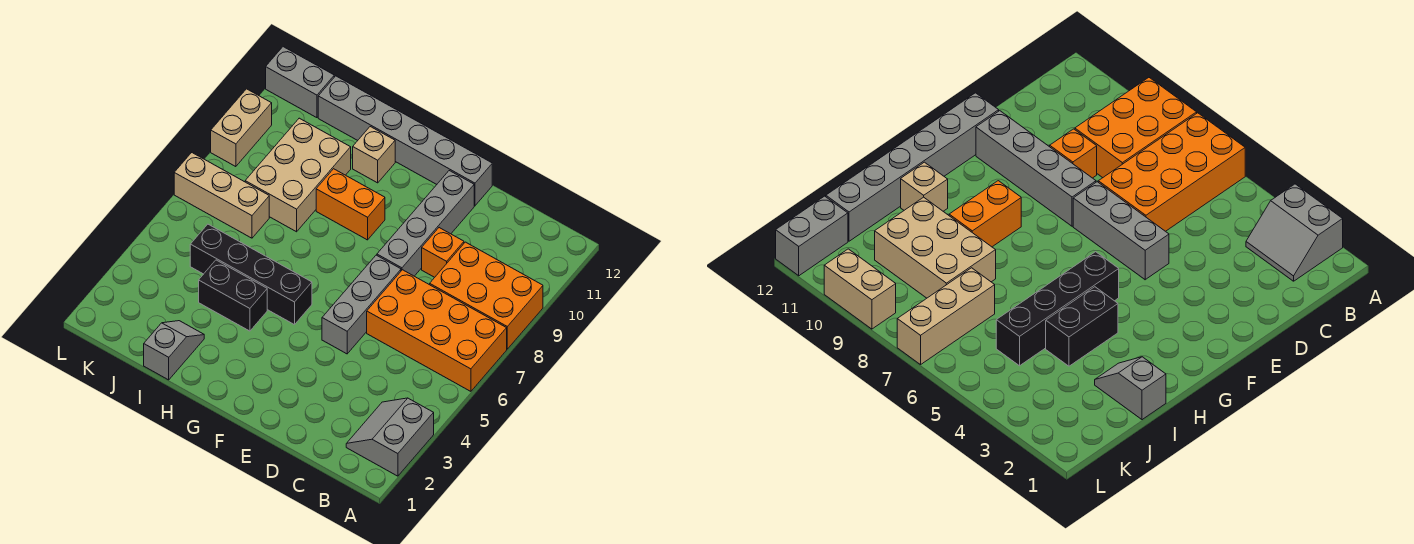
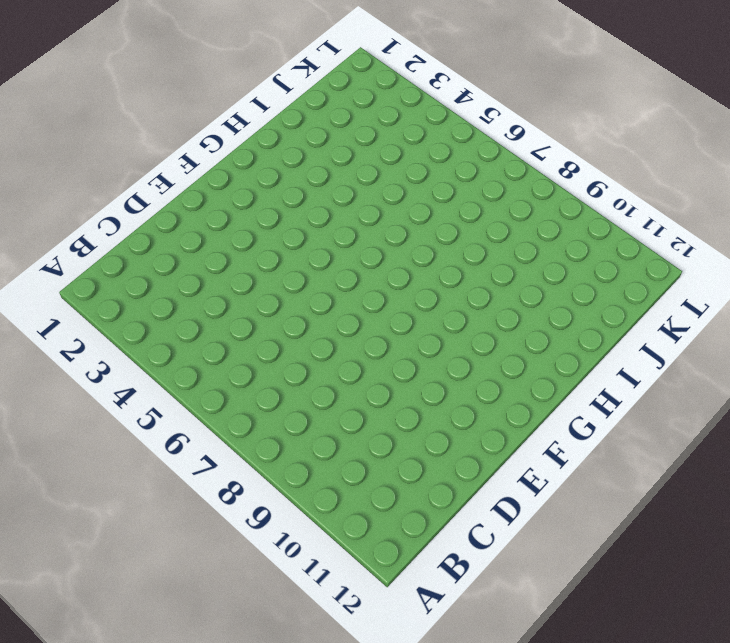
none -> grey slope A2:B3 level 1 top A
none -> orange brick A6:D7 level 1
none -> orange brick A8:C9 level 1

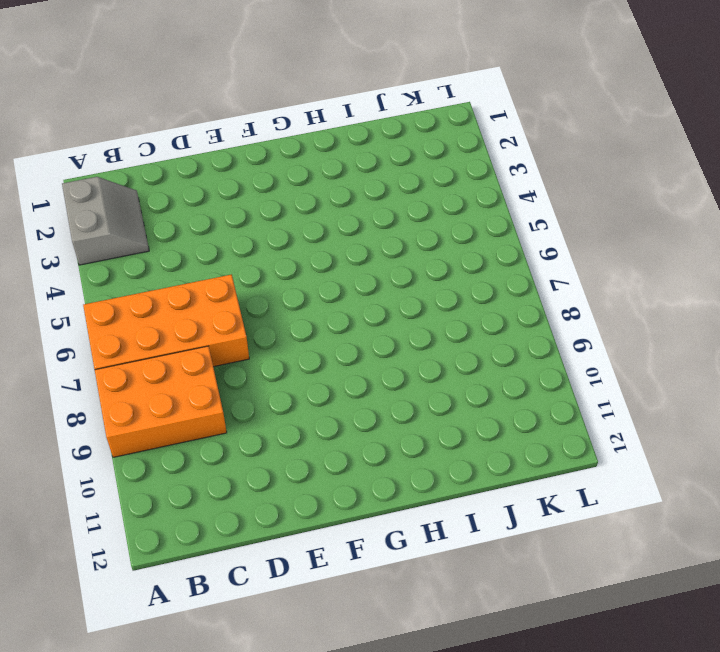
none -> orange brick D9 level 1
none -> grey brick E5:E7 level 1
none -> grey brick E8:E11 level 1

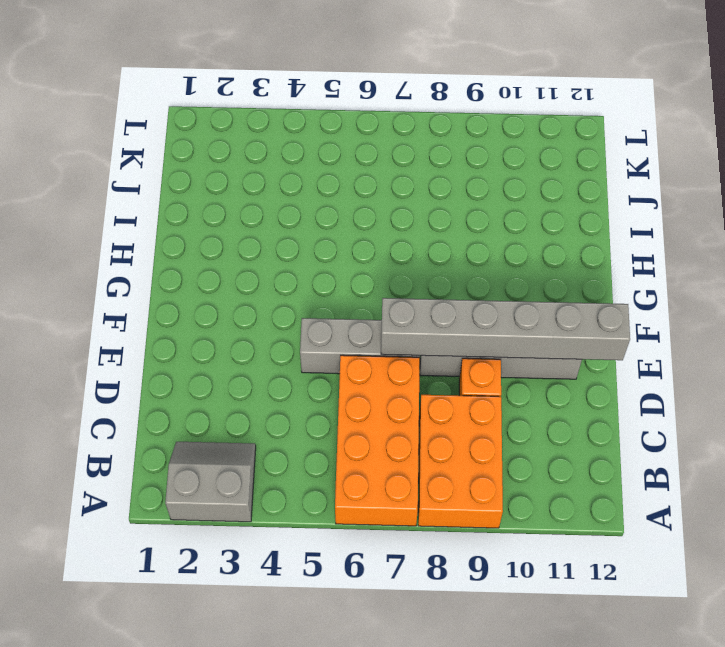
grey brick E7:E12 level 2 -> grey brick E12:J12 level 1
none -> black brick G5:J5 level 1
none -> orange brick G9:H9 level 1
none -> black brick H4:I4 level 1

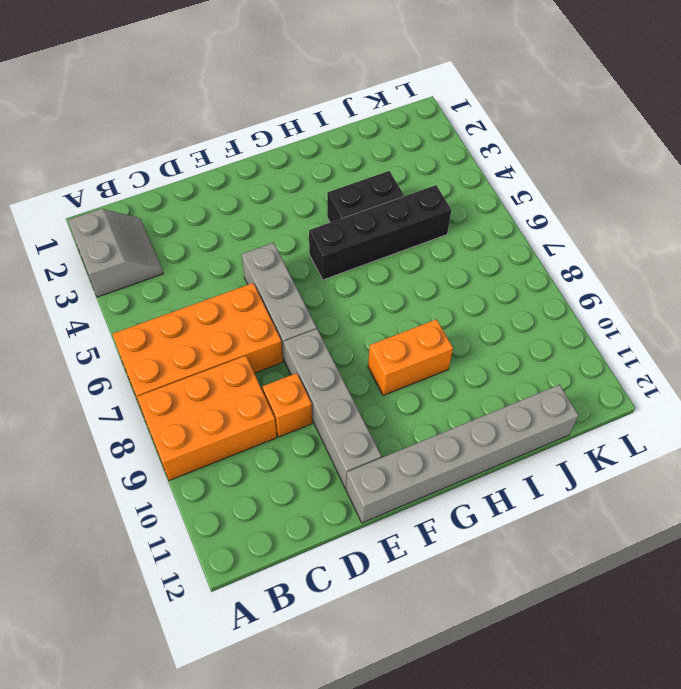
none -> tan brick H11 level 1
none -> grey slope I1:I2 level 1 top 1
none -> tan brick I8:J10 level 1

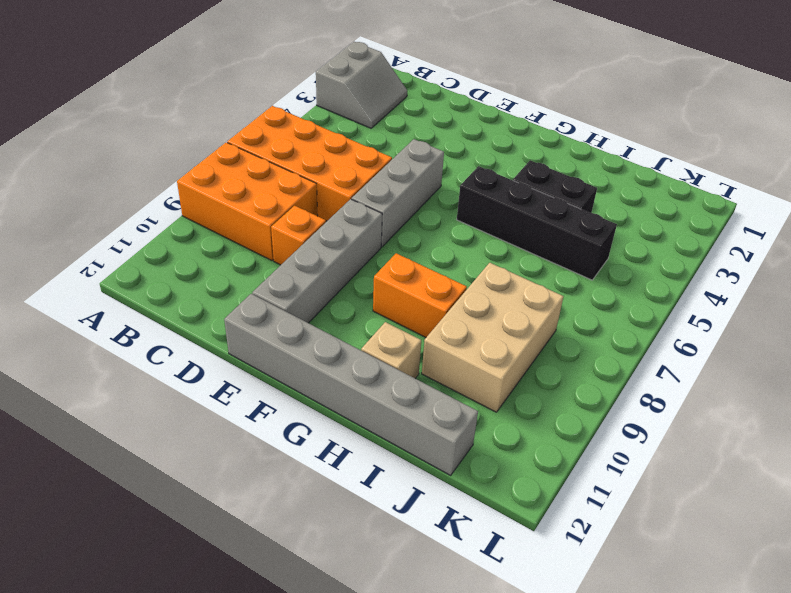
none -> grey slope I1:I2 level 1 top 1
none -> tan brick J7:L7 level 1
none -> grey brick K12:L12 level 1

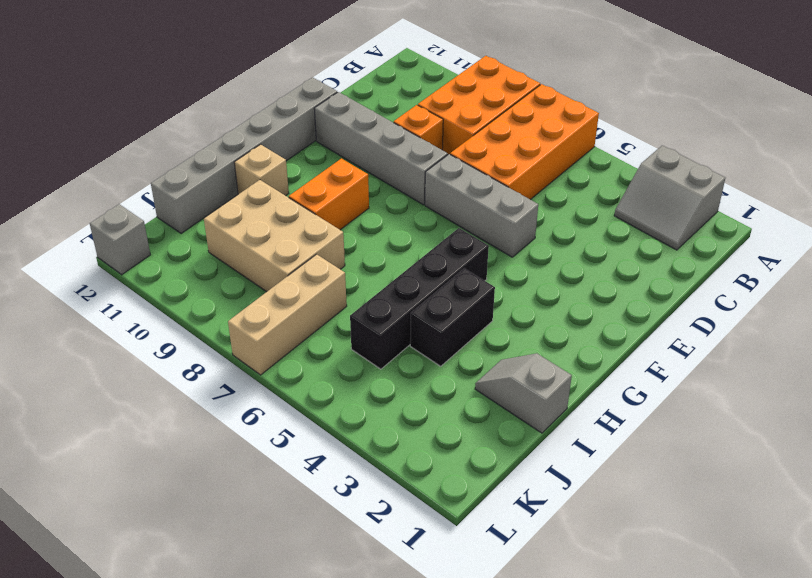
grey brick L12 level 1 -> grey brick K12:L12 level 1
none -> tan brick L9:L10 level 1

